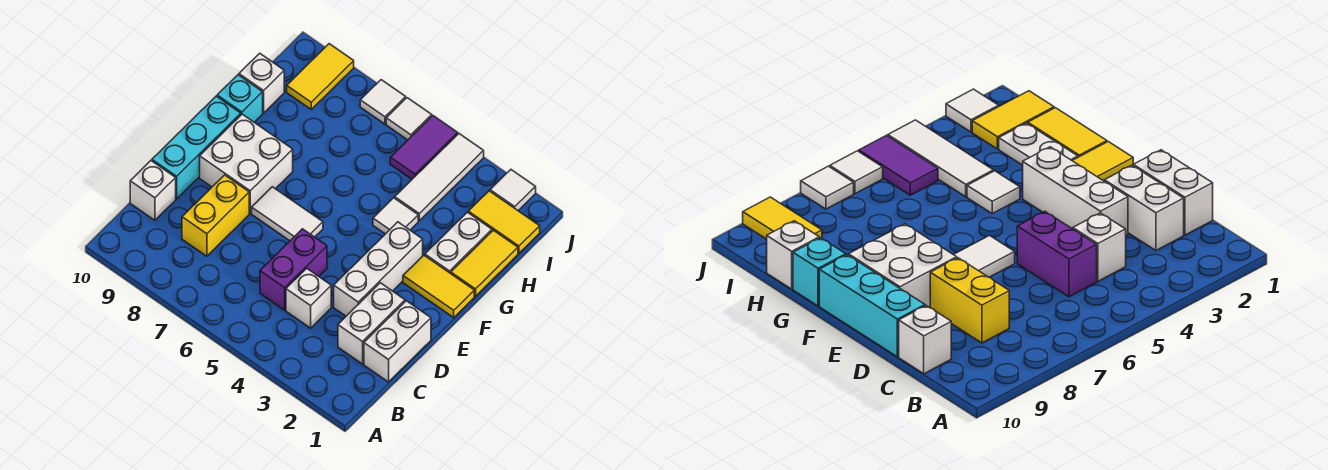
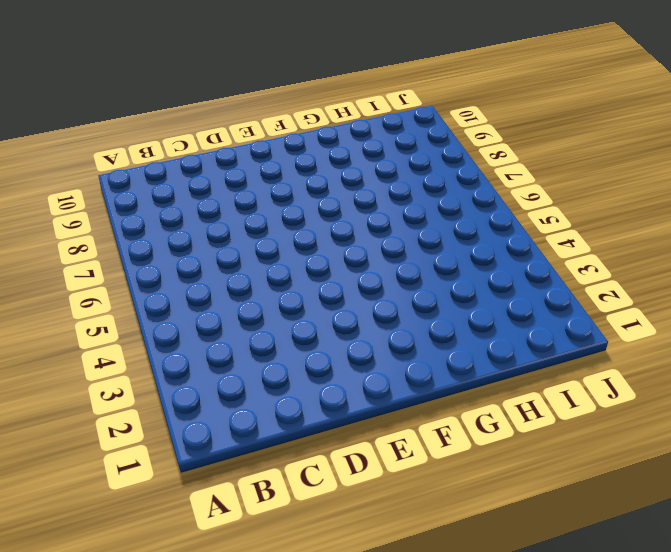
none -> white brick C1:D1 level 1
none -> white brick C2:D2 level 1
none -> white brick C4 level 1

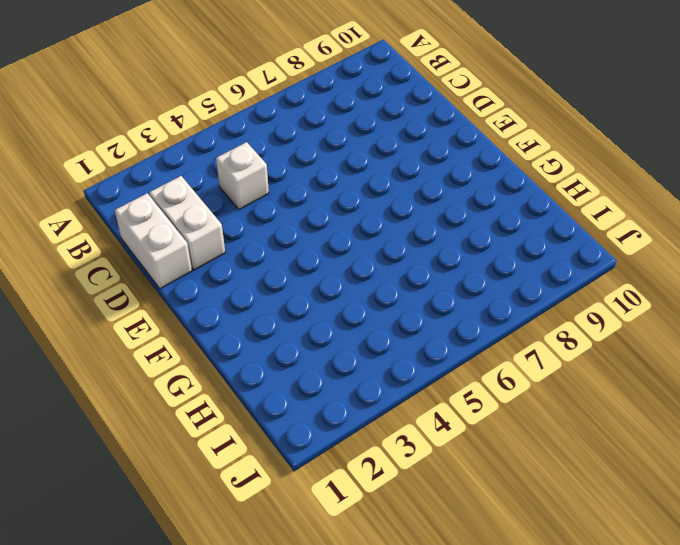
none -> purple brick C5:D5 level 1
none -> yellow brick C8:D8 level 1
none -> white brick C10 level 1

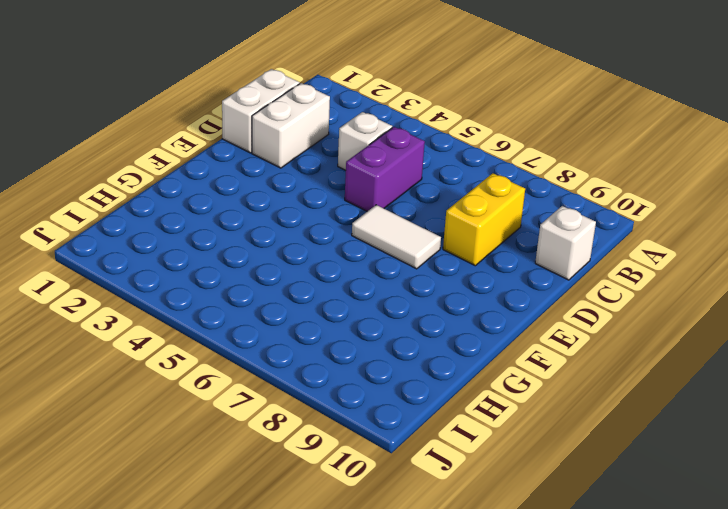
none -> white brick D3:F3 level 1
none -> cyan brick D10:F10 level 1
none -> white brick E8:F9 level 1

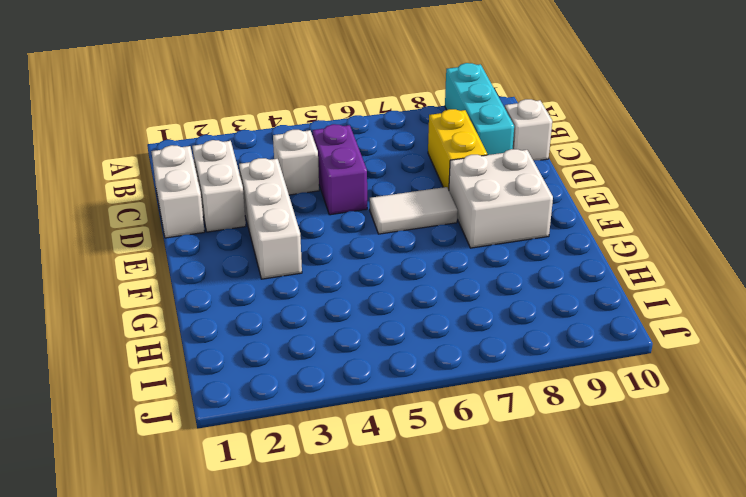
cyan brick A9:C9 level 1 -> cyan brick D10:F10 level 1
none -> yellow tile F1:F2 level 1
none -> yellow tile G1:H1 level 1
none -> white plate G2:H2 level 1

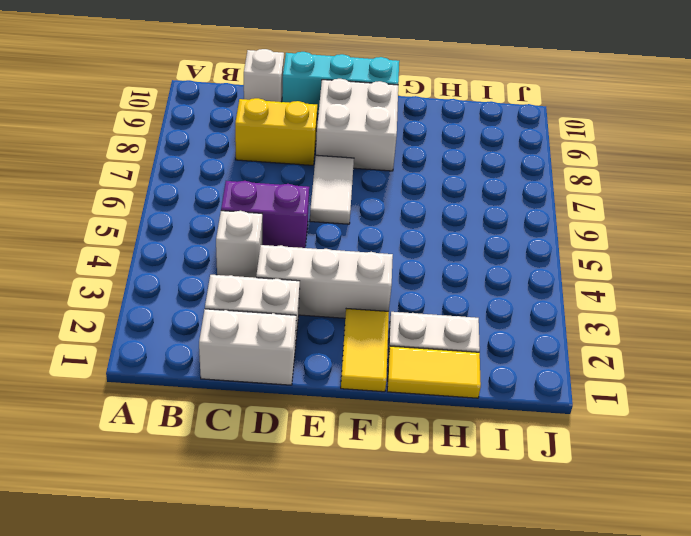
none -> white tile G4 level 1
none -> cyan brick G10 level 1
none -> white tile H4:J4 level 1

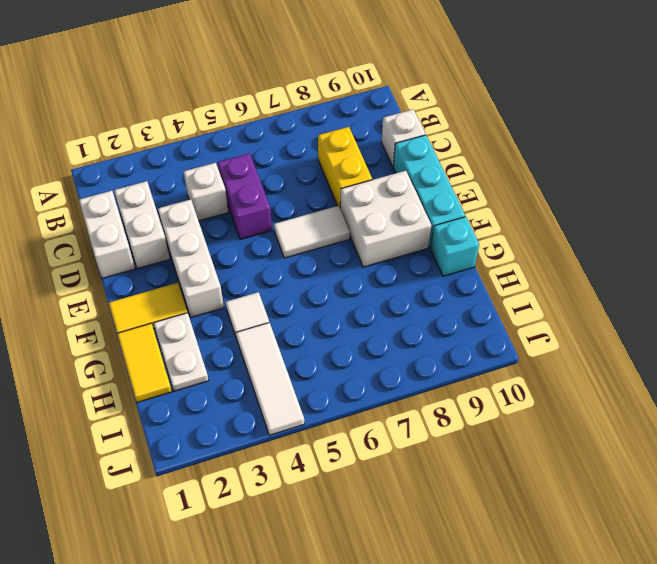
none -> white brick H10 level 1
none -> yellow tile I1:I2 level 1
none -> purple tile I5:J5 level 1

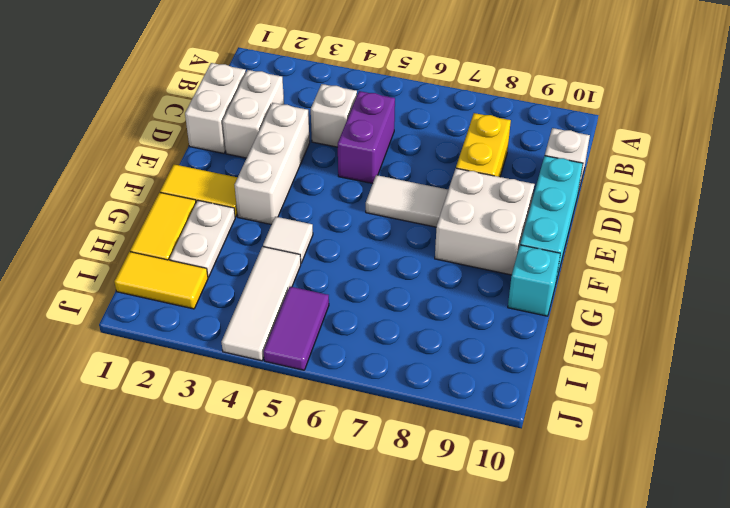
none -> white brick H10 level 1
none -> yellow tile I9:J9 level 1
none -> white tile J2 level 1

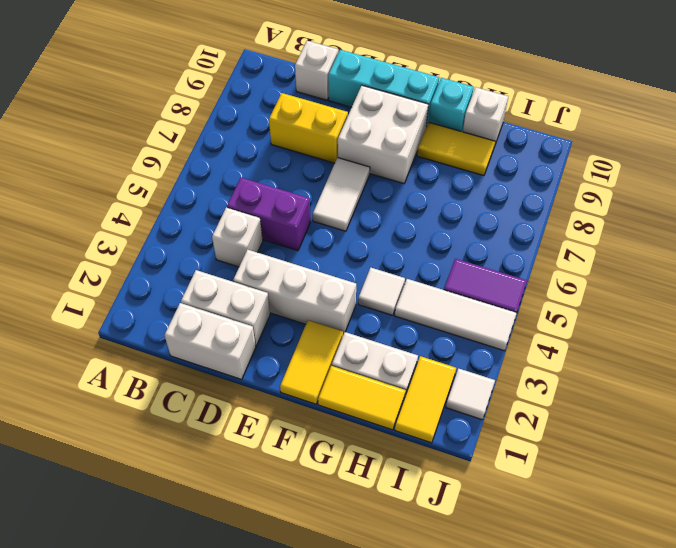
yellow tile G9:H9 level 1 -> yellow tile I9:J9 level 1
none -> white tile J6 level 1
none -> white tile J7 level 1

